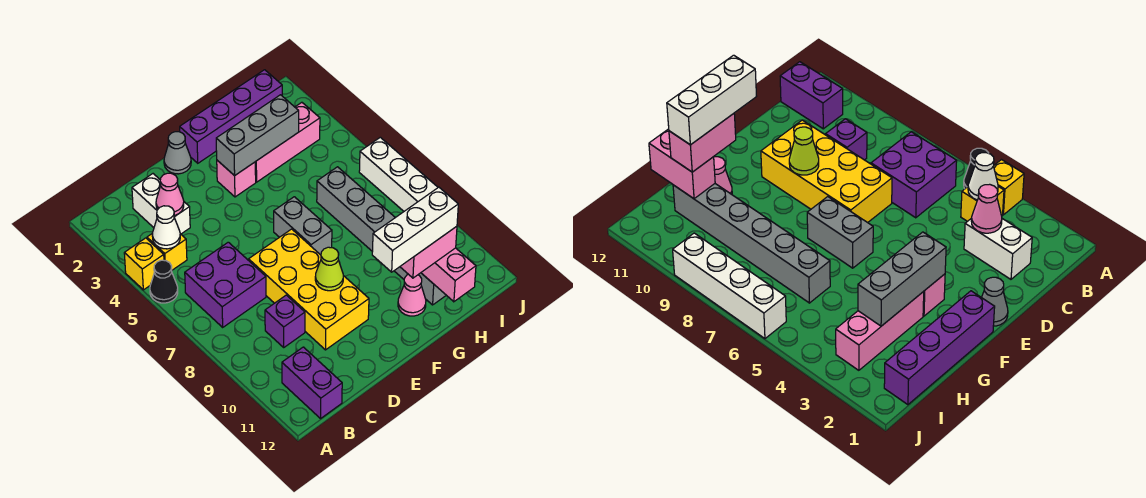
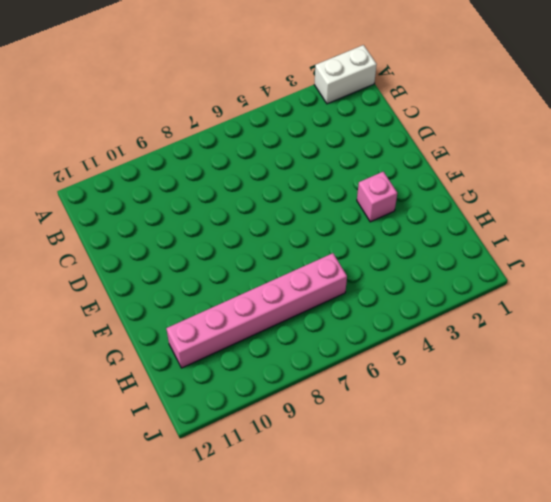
white brick A1:A2 level 1 -> white brick C2:C3 level 1
pink brick H6:H11 level 1 -> grey brick H6:H11 level 1
none -> yellow brick A4 level 1
none -> black cone A5 level 1
none -> yellow brick B4 level 1

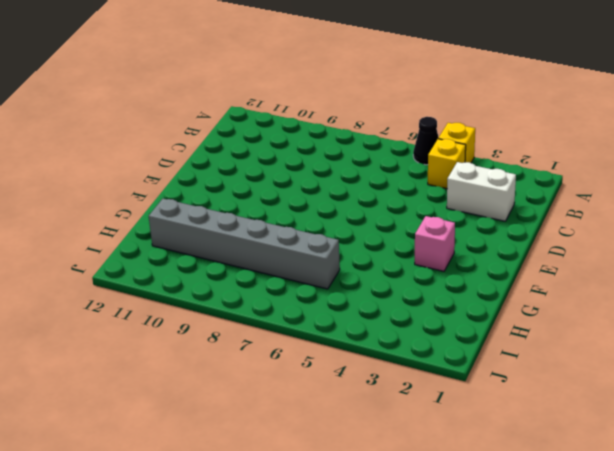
none -> purple brick B6:C7 level 1
none -> purple brick B11:B12 level 1
none -> purple brick C9 level 1

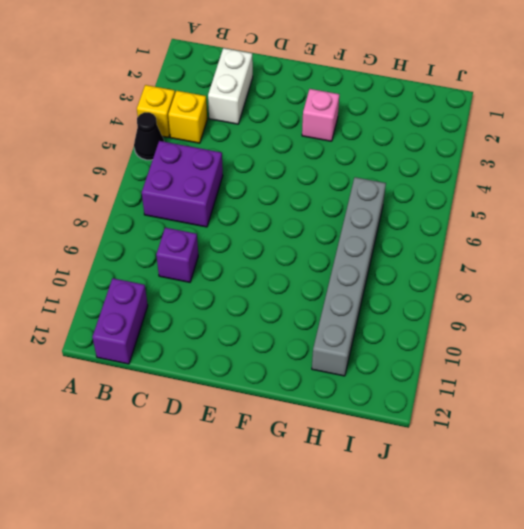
none -> yellow brick D7:E10 level 1
none -> grey cone E1 level 1
none -> purple brick F1:I1 level 1

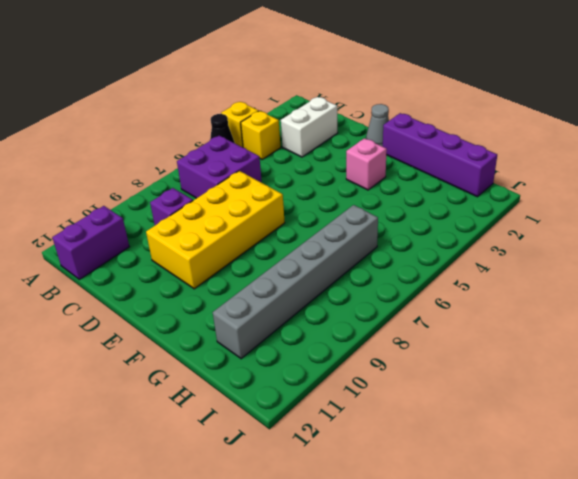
none -> grey brick F6:F7 level 1
none -> pink brick G3:I3 level 1
none -> pink cone G11 level 1

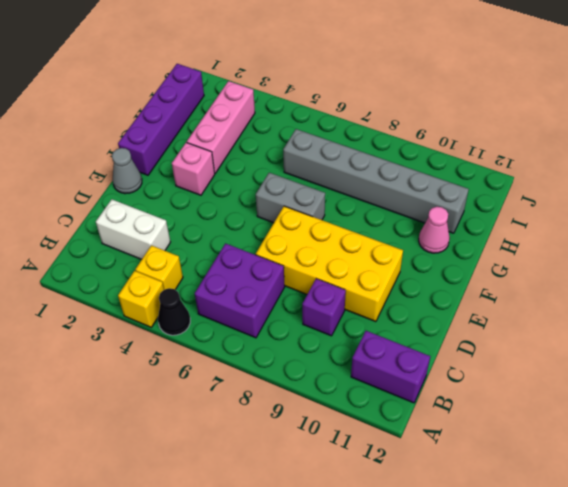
none -> white brick J6:J9 level 1
none -> white cone B4 level 2
none -> pink cone C3 level 2

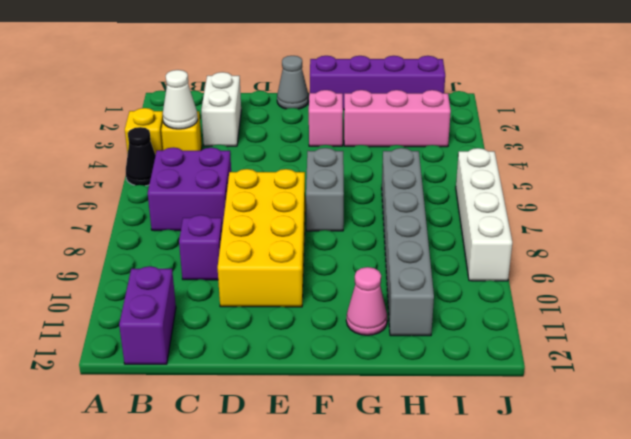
none -> pink cone C3 level 2
none -> lime cone E9 level 2
none -> grey brick F3:H3 level 2

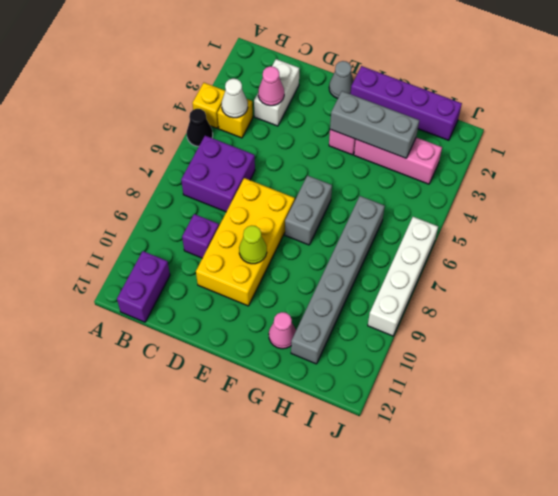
none -> pink brick H11:H12 level 2
none -> pink brick G11:H11 level 3
none -> white brick F11:H11 level 4

